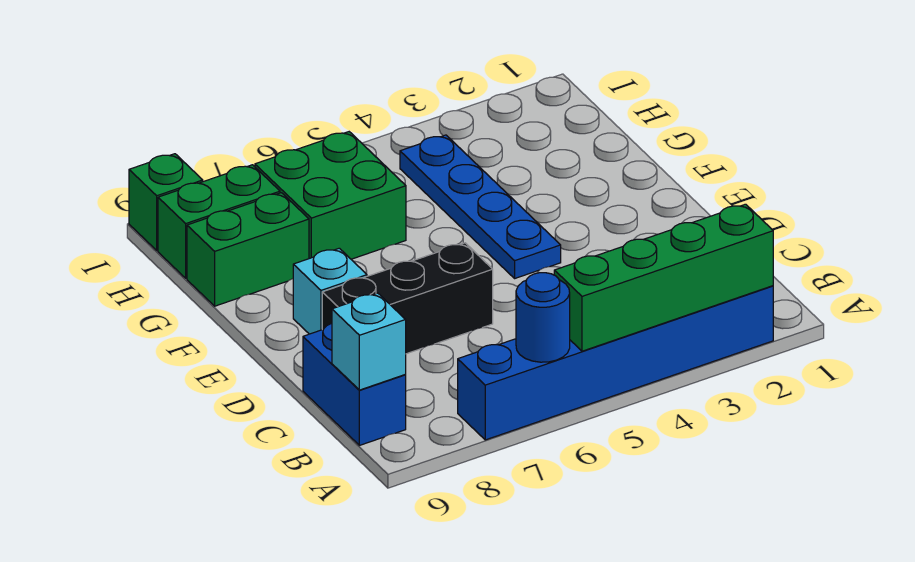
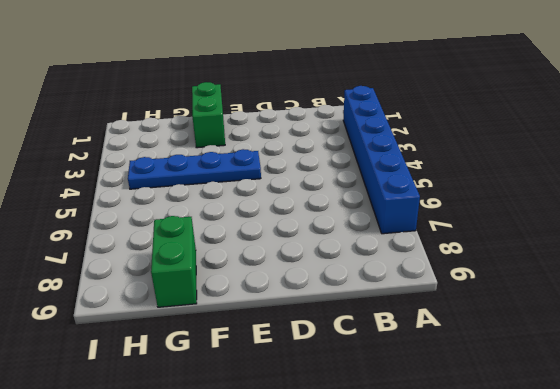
green brick F1:F2 level 1 -> green brick H8:H9 level 1
none -> blue brick B9:C9 level 1
none -> black brick D6:D8 level 1
none -> cyan brick E8 level 1

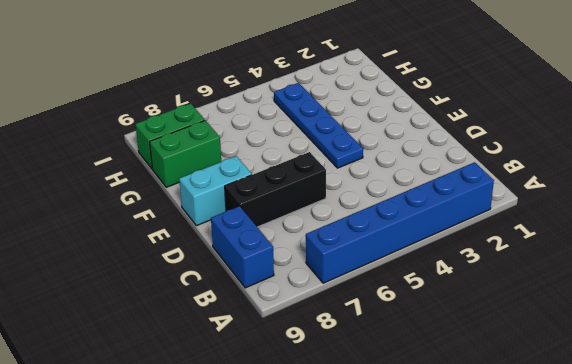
cyan brick E8:E9 level 1 -> cyan brick E8 level 1
none -> green brick G6:H7 level 1
none -> green brick I9 level 1
none -> green brick A2:A5 level 2

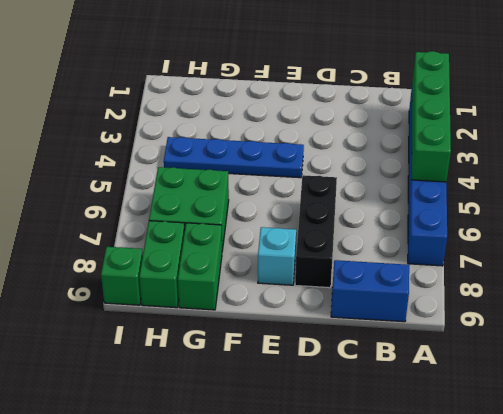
none -> blue round brick A6 level 2
none -> cyan brick B9 level 2

